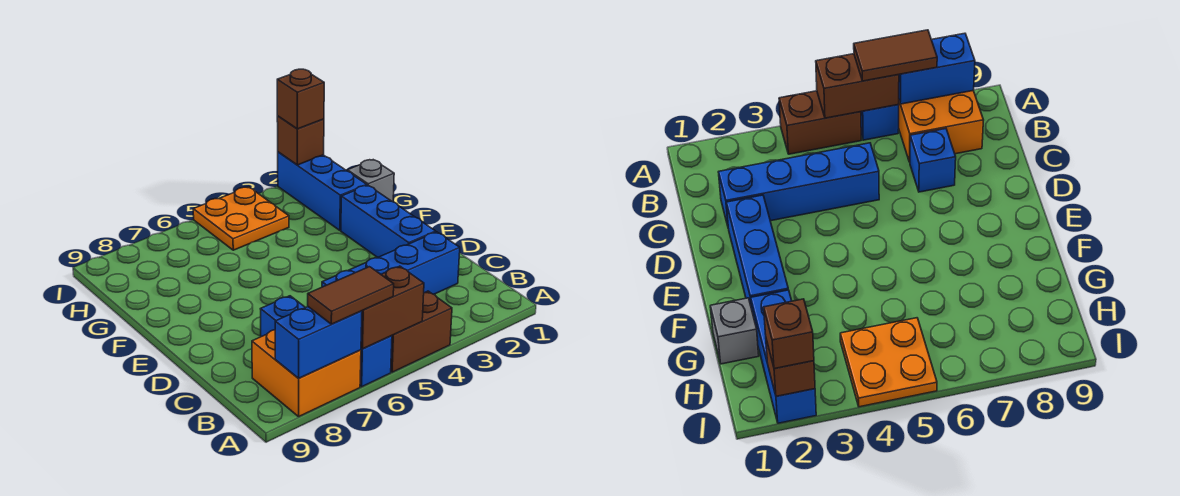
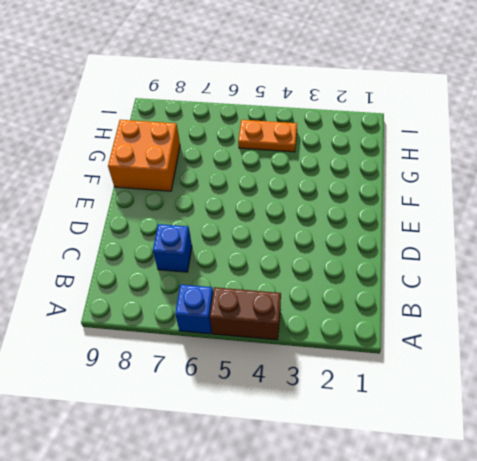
orange brick F8:G9 level 1 -> orange brick A7:B8 level 1
orange plate H4:H5 level 1 -> orange plate H4:I5 level 1
none -> blue brick C2:C5 level 1
none -> blue brick D2:F2 level 1
none -> grey brick G1 level 1

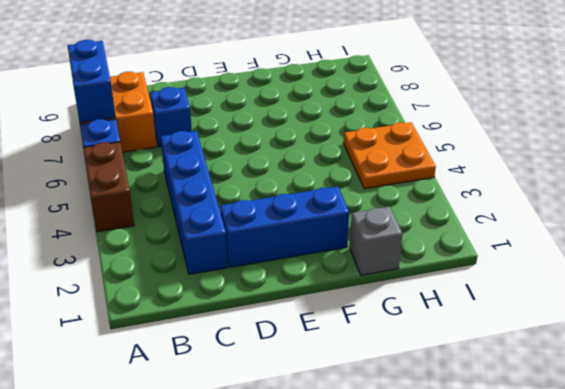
none -> blue brick G2:I2 level 1
none -> brown brick A5:A6 level 2
none -> brown brick I2 level 2

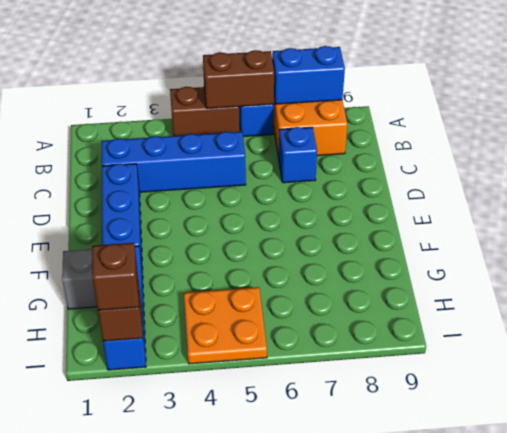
none -> brown tile A6:A7 level 3

